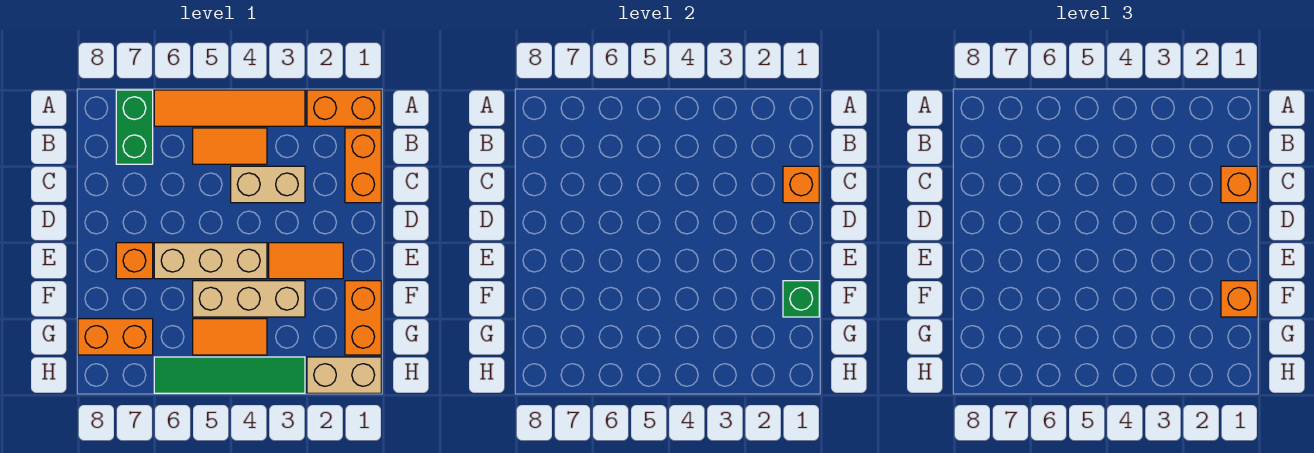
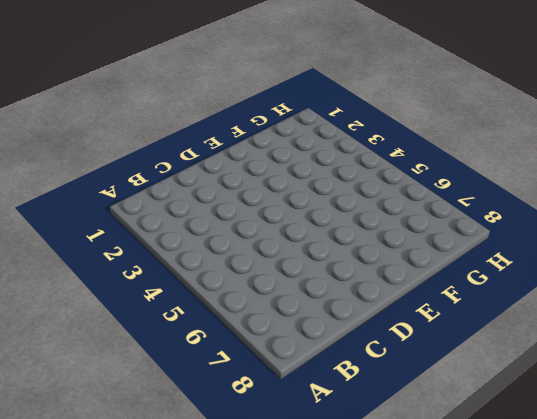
none -> orange brick A1:A2 level 1
none -> orange tile A3:A6 level 1
none -> green brick A7:B7 level 1

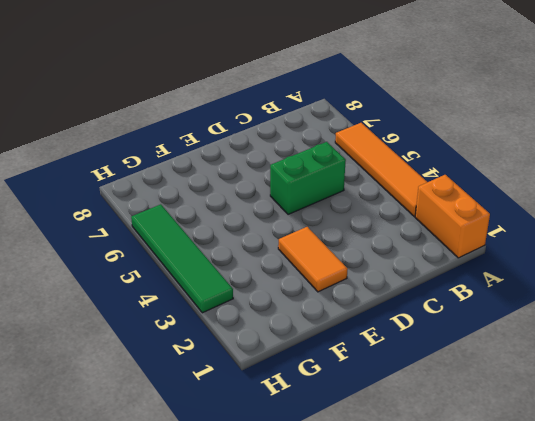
green brick C5:D5 level 1 -> green brick A7:B7 level 1
none -> orange brick B1:C1 level 1
none -> orange tile B4:B5 level 1
none -> tan brick C3:C4 level 1

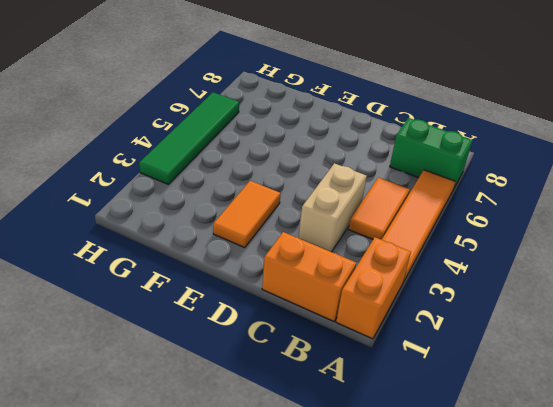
none -> tan brick E4:E6 level 1
none -> orange brick E7 level 1
none -> orange brick F1:G1 level 1

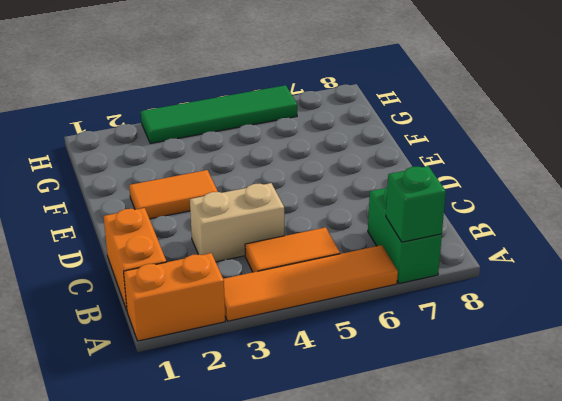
green brick A7 level 2 -> green brick F1 level 2
none -> tan brick E4:E6 level 1
none -> orange brick E7 level 1
none -> orange brick F1:G1 level 1

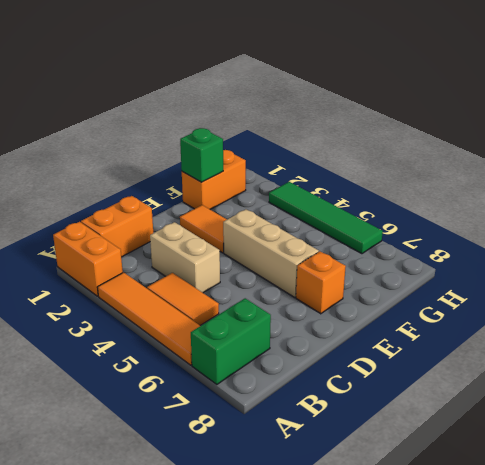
none -> tan brick F3:F5 level 1
none -> orange tile G4:G5 level 1
none -> orange brick G7:G8 level 1

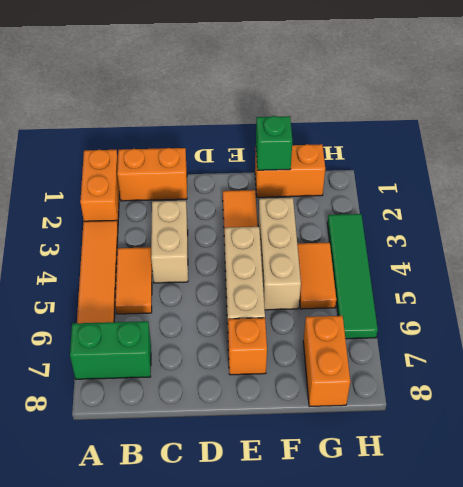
none -> tan brick H1:H2 level 1
none -> orange brick C1 level 2
none -> orange brick C1 level 3

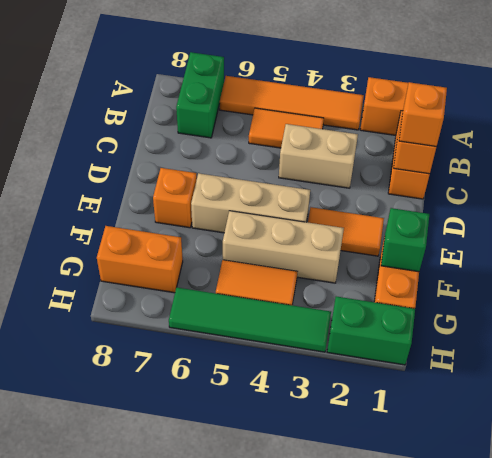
green brick H1:H2 level 1 -> tan brick H1:H2 level 1
none -> orange brick F1 level 3

